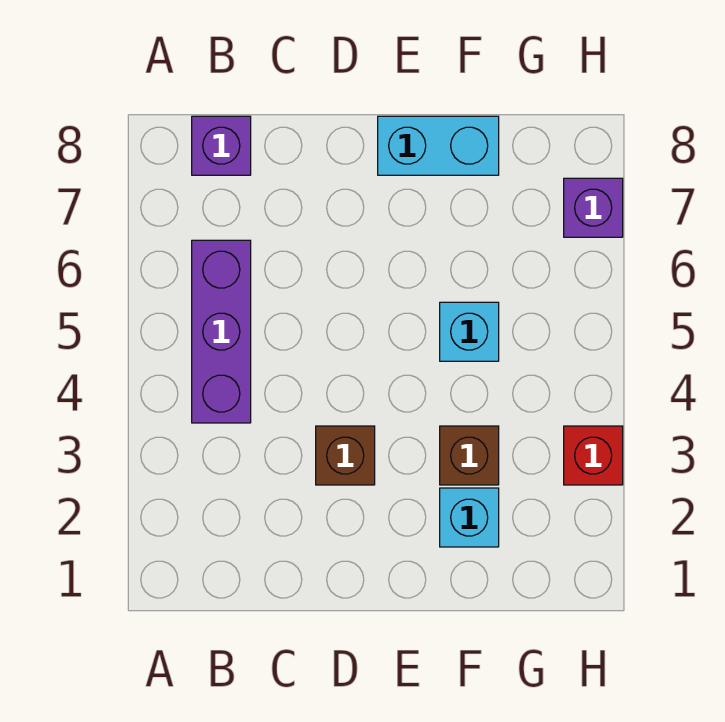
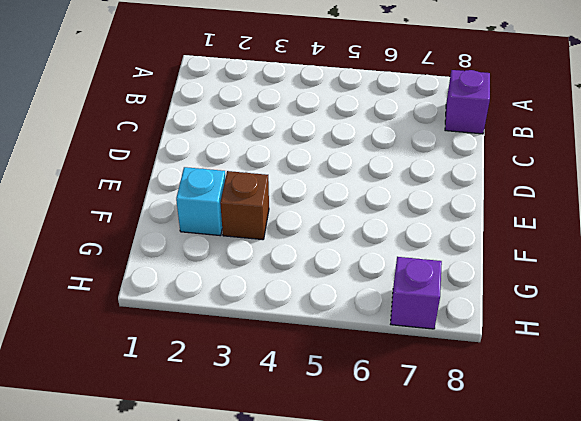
none -> purple brick B4:B6 level 1
none -> brown brick D3 level 1

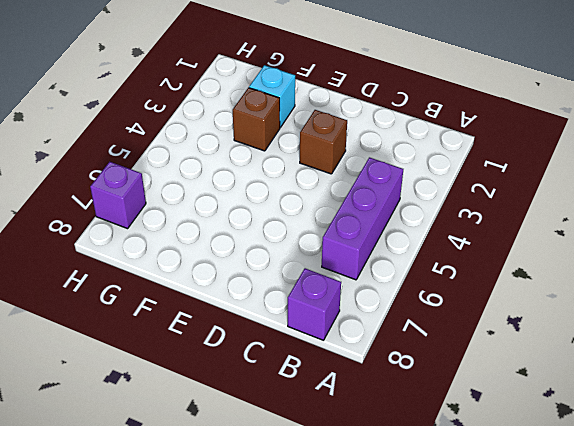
none -> cyan brick E8:F8 level 1
none -> cyan brick F5 level 1

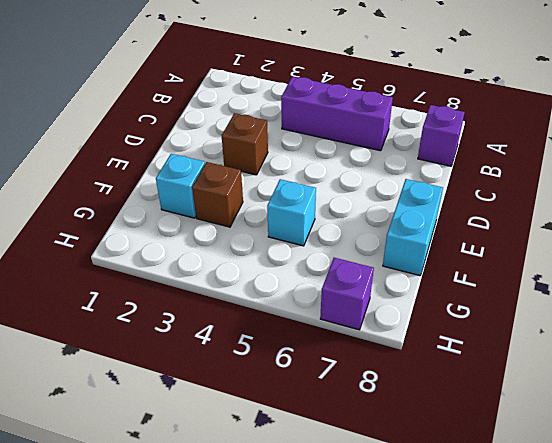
none -> red brick H3 level 1

